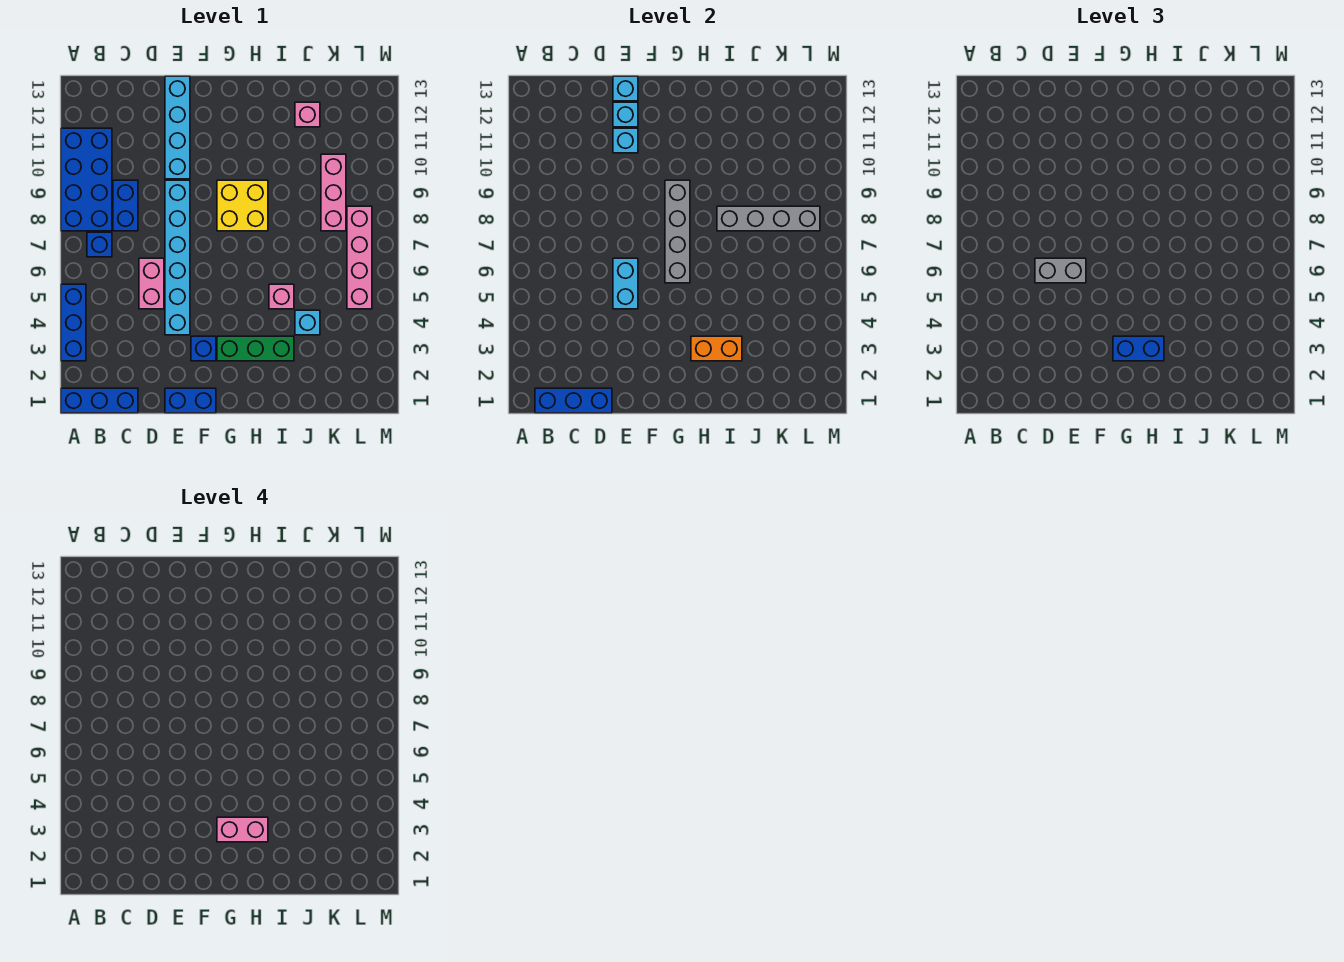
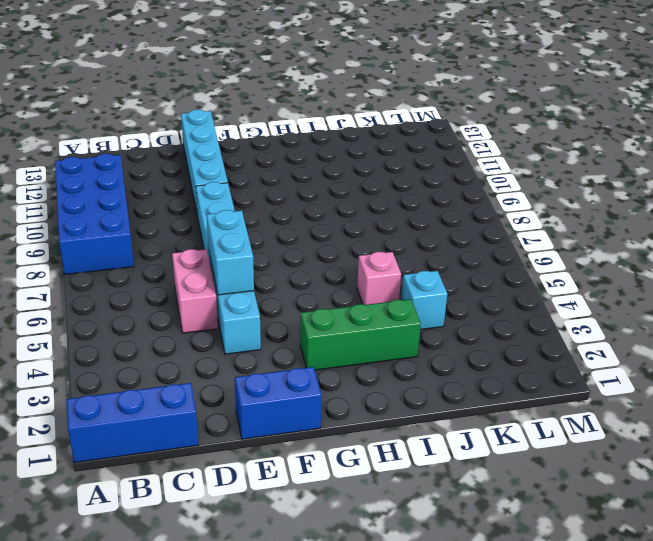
none -> blue brick A3:A5 level 1
none -> blue brick B7 level 1
none -> blue brick C8:C9 level 1

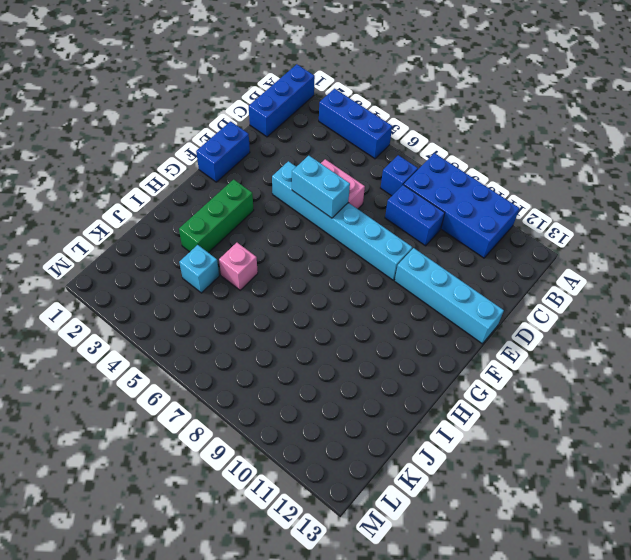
none -> blue brick F3 level 1
none -> yellow brick G8:H9 level 1
none -> pink brick J12 level 1

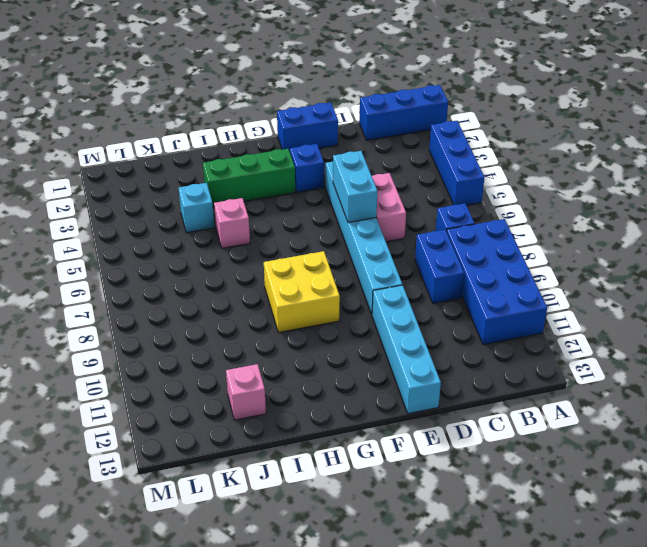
none -> pink brick K8:K10 level 1
none -> pink brick L5:L8 level 1
none -> blue brick B1:D1 level 2

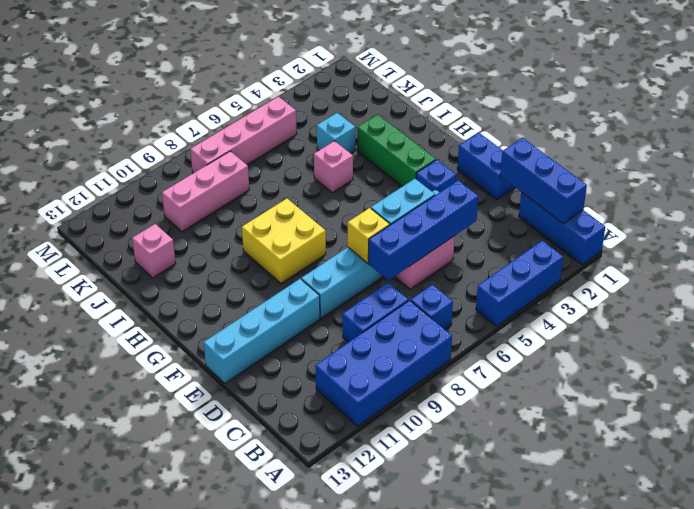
blue brick D4:D7 level 2 -> none
yellow brick E7 level 2 -> none
none -> cyan brick E11 level 2
none -> cyan brick E12 level 2
none -> cyan brick E13 level 2

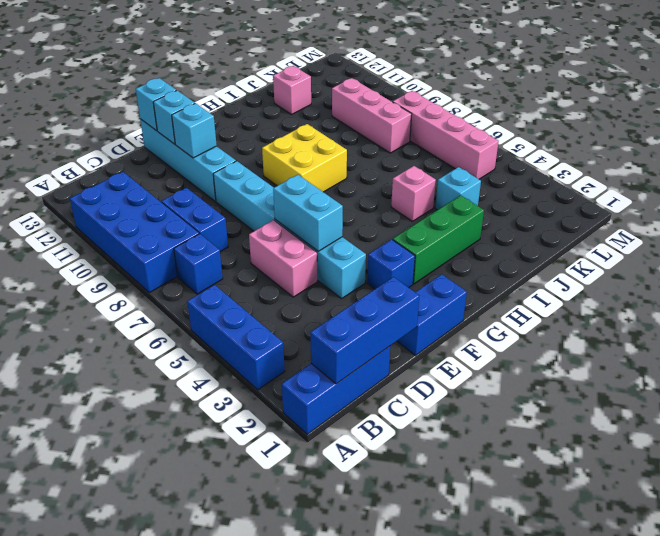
none -> grey brick G6:G9 level 2
none -> orange brick H3:I3 level 2
none -> grey brick I8:L8 level 2

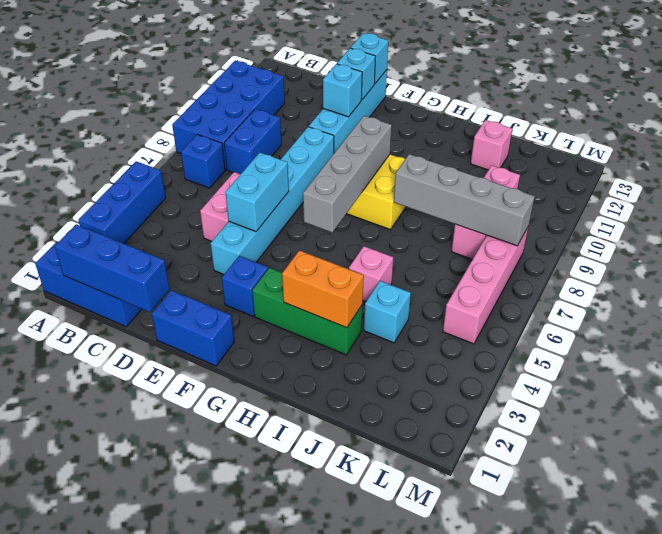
none -> grey brick D6:E6 level 3
none -> blue brick G3:H3 level 3
none -> pink brick G3:H3 level 4

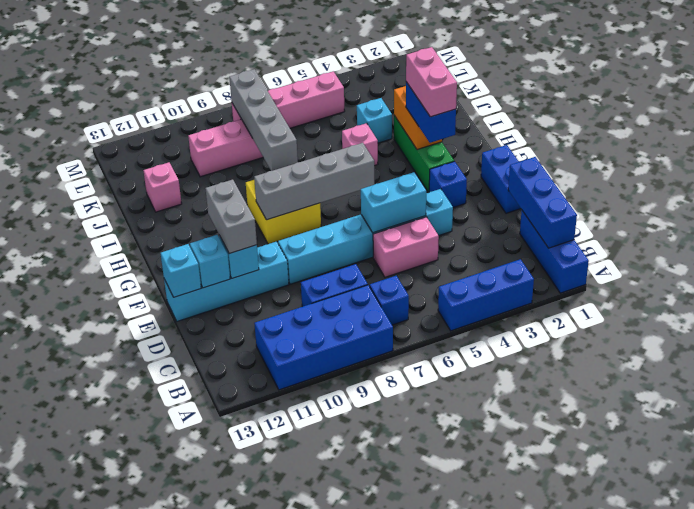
grey brick E11:F11 level 3 -> grey brick D6:E6 level 3

